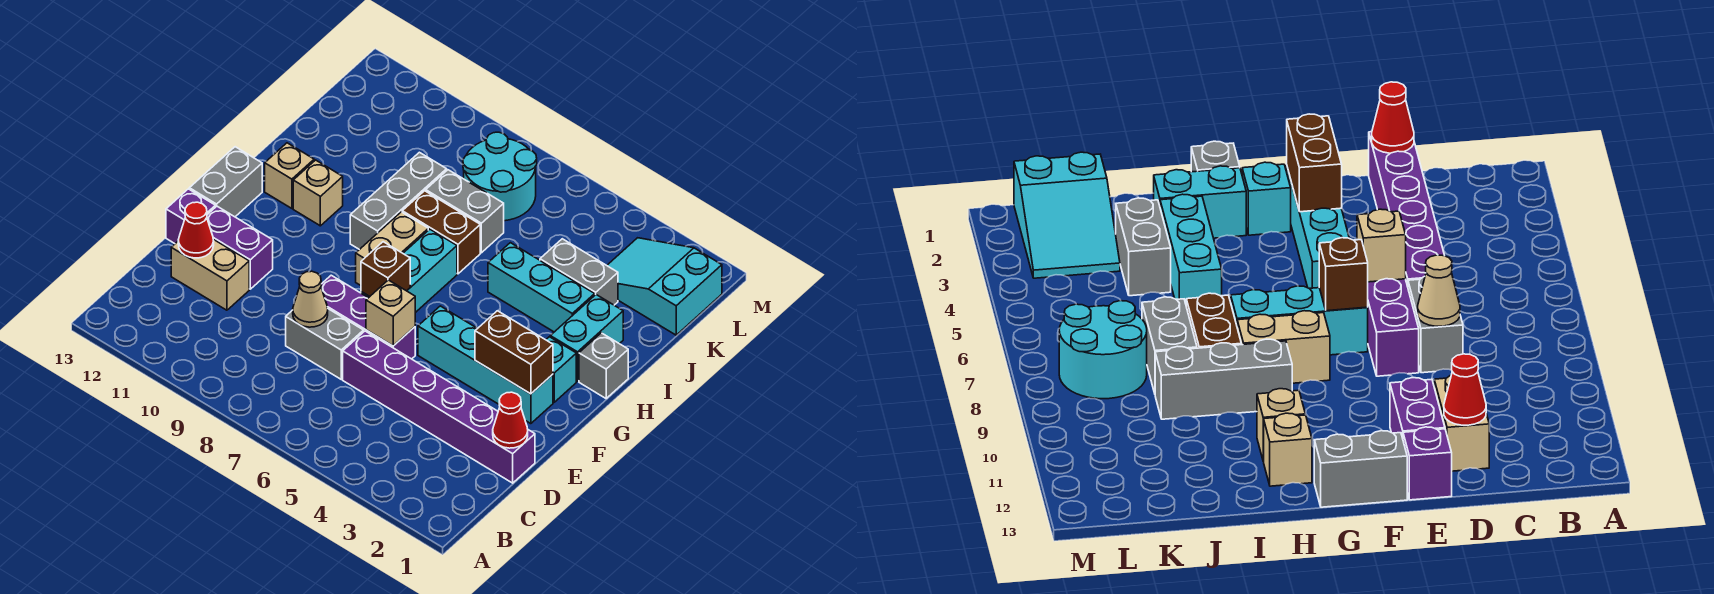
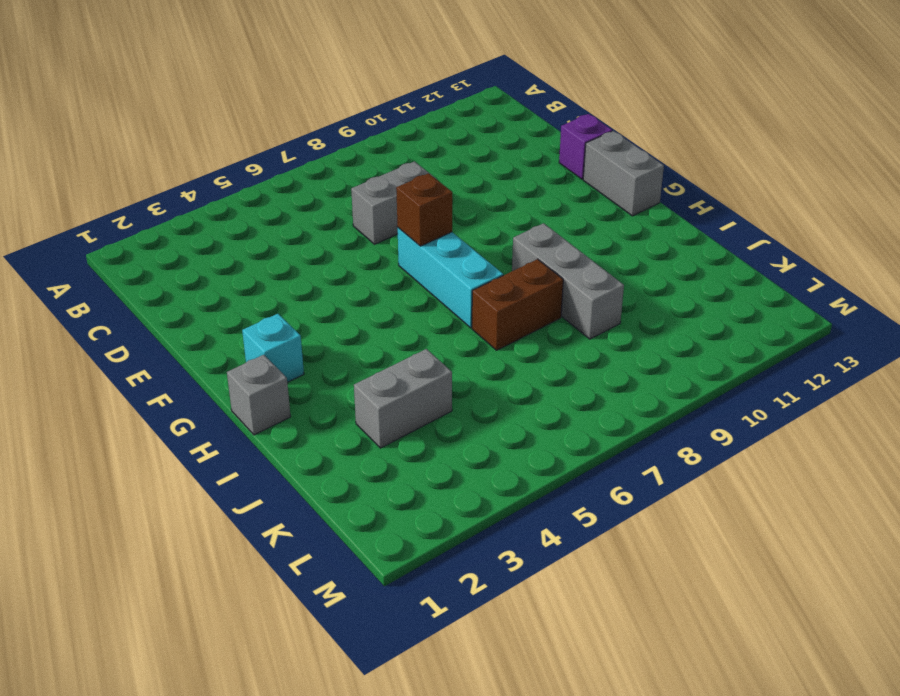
none -> purple brick D1:D6 level 1
none -> tan brick D11:D12 level 1
none -> purple brick E6:E8 level 1

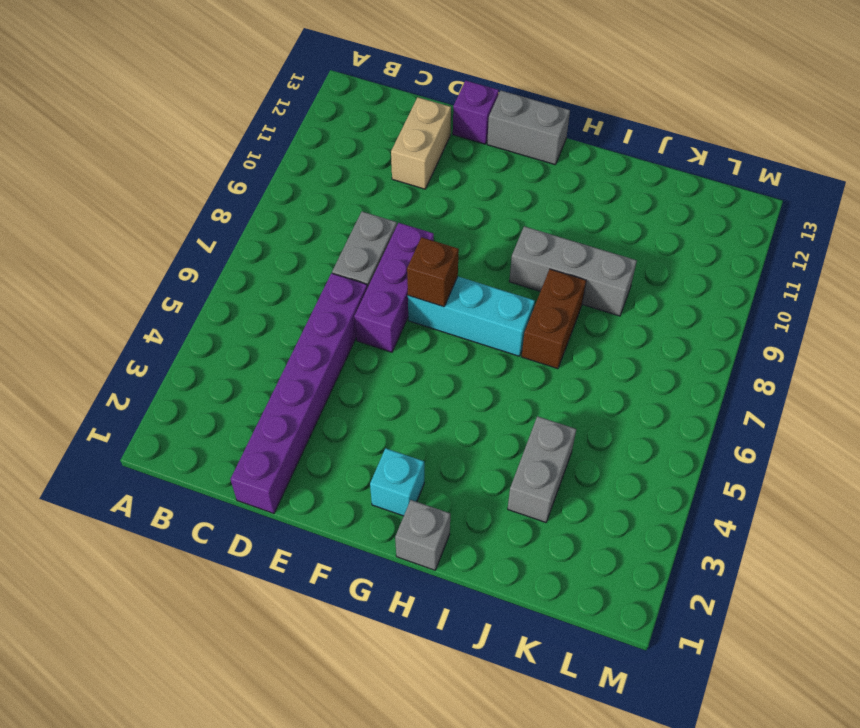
none -> purple brick E11:E12 level 1
none -> cyan brick F2:F5 level 1
none -> tan brick G8:H8 level 1

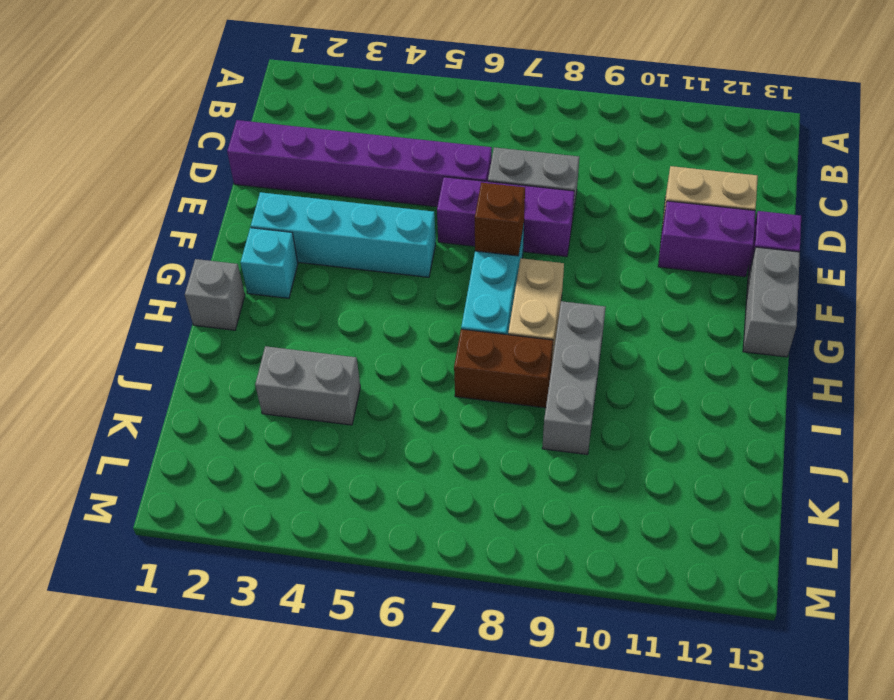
none -> cyan brick H2:I2 level 1
none -> tan brick H11 level 1
none -> tan brick H12 level 1

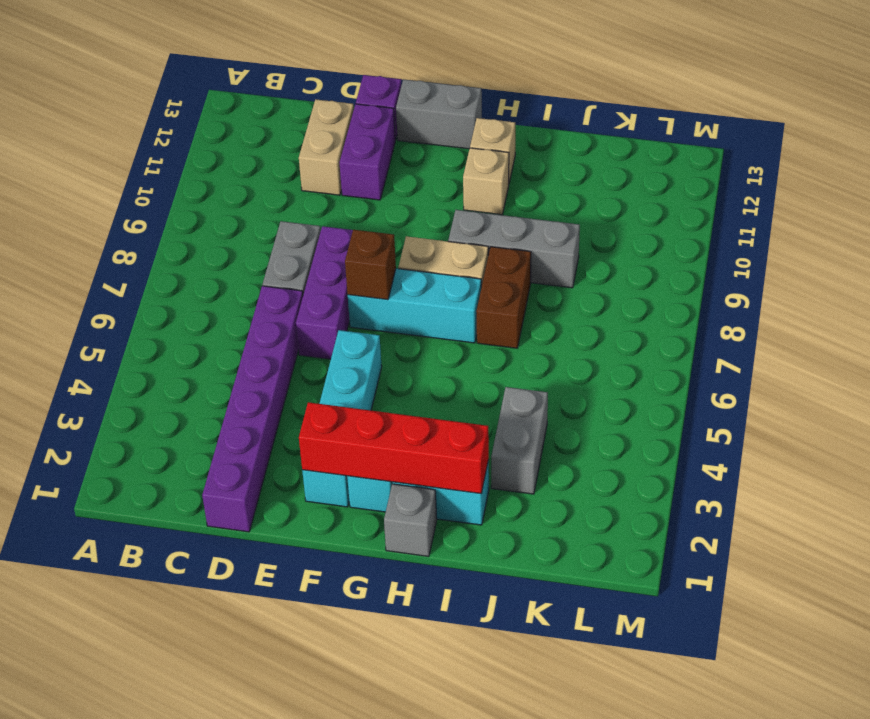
red brick F2:I2 level 2 -> brown brick F2:F3 level 2
none -> cyan brick I3:I5 level 1
none -> grey brick J7:J8 level 1
none -> cyan slope K1:L3 level 1 top 1

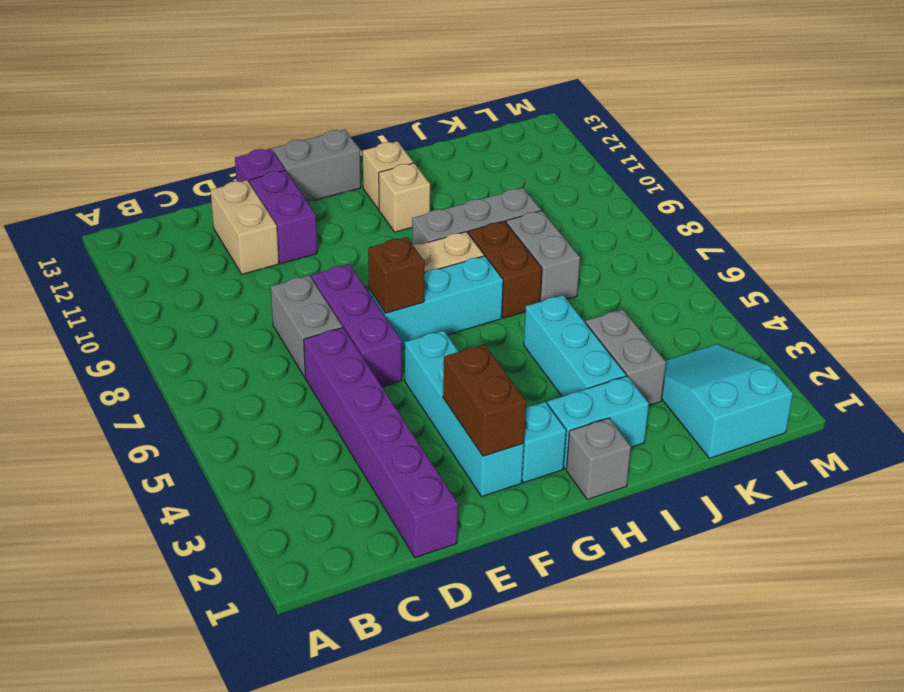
none -> cyan round brick K7:L8 level 1
none -> red cone D1 level 2
none -> tan cone D8 level 2

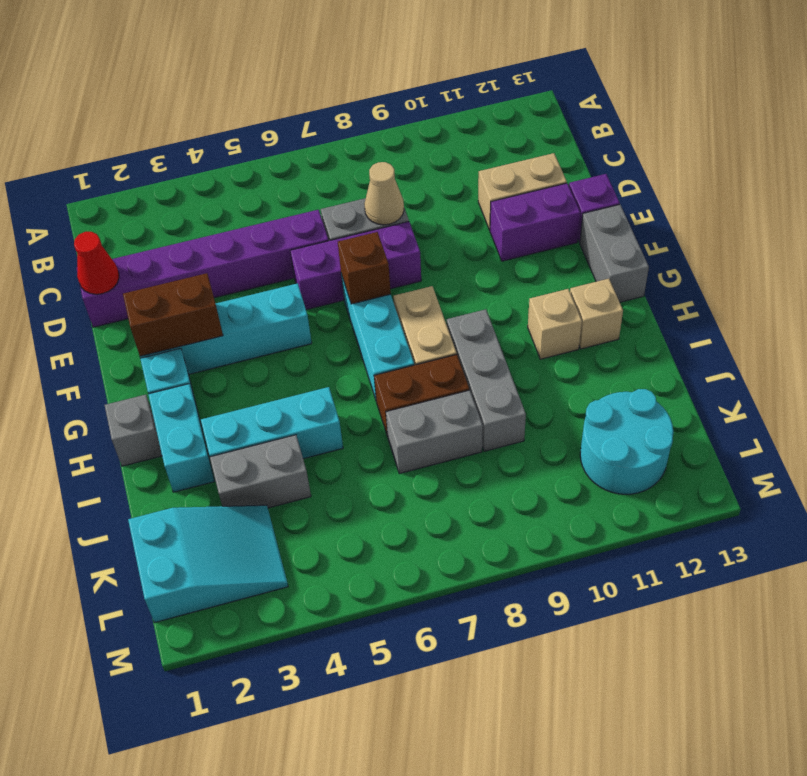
cyan round brick K11:L12 level 1 -> cyan round brick K7:L8 level 1
none -> red cone D12 level 2
none -> tan brick E6 level 2

